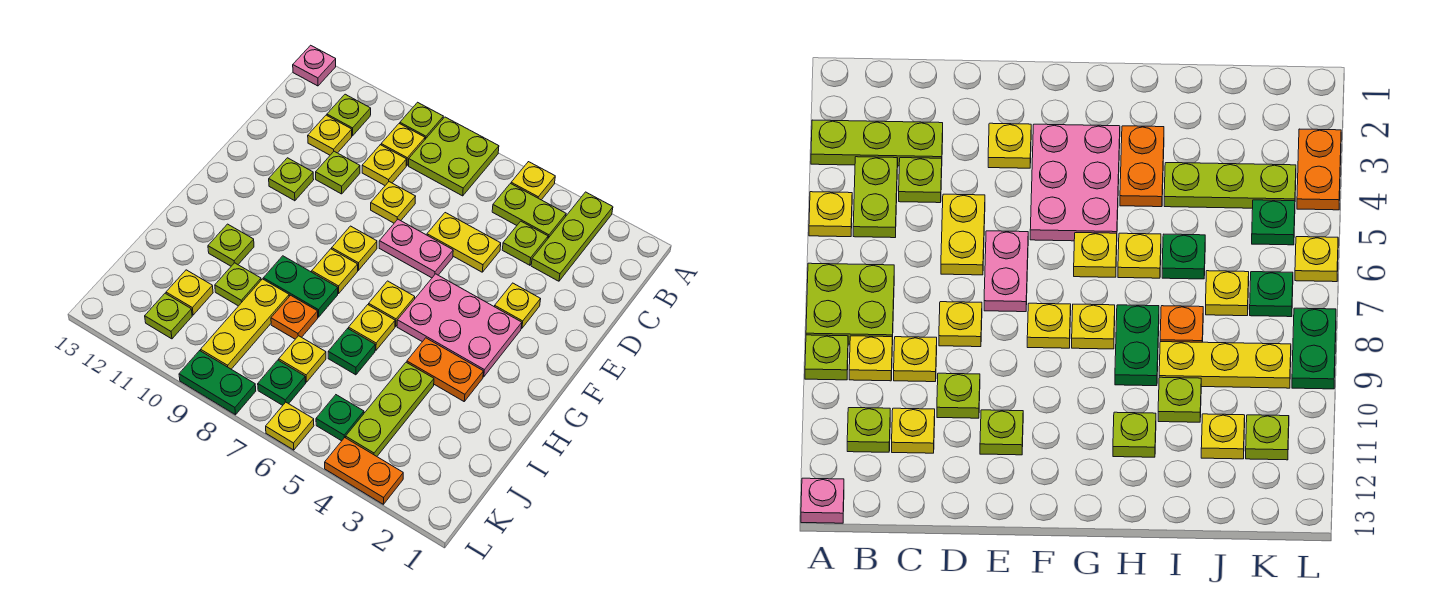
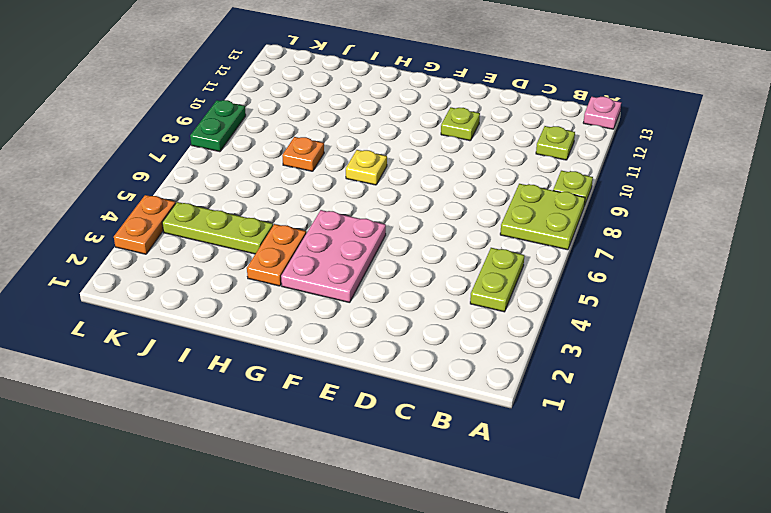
none -> lime plate A3:C3 level 1
none -> yellow plate A5 level 1
none -> yellow plate B9 level 1
none -> lime plate C4 level 1

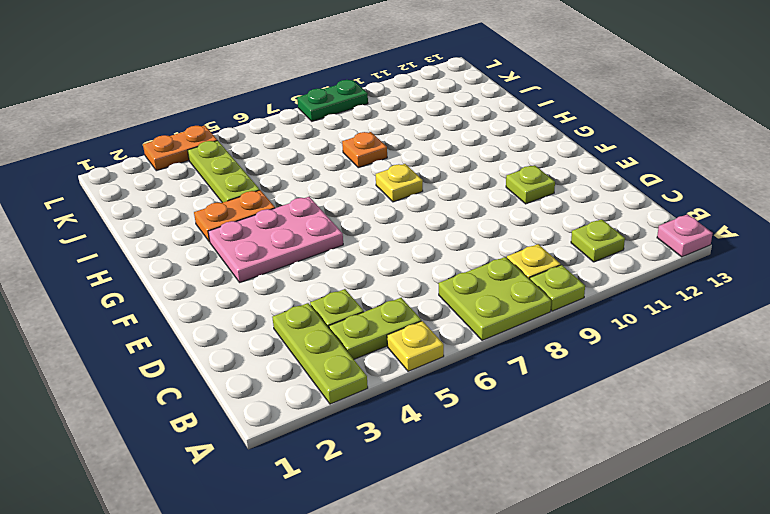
none -> yellow plate C9 level 1
none -> yellow plate C11 level 1
none -> yellow plate D5:D6 level 1
none -> yellow plate D8 level 1

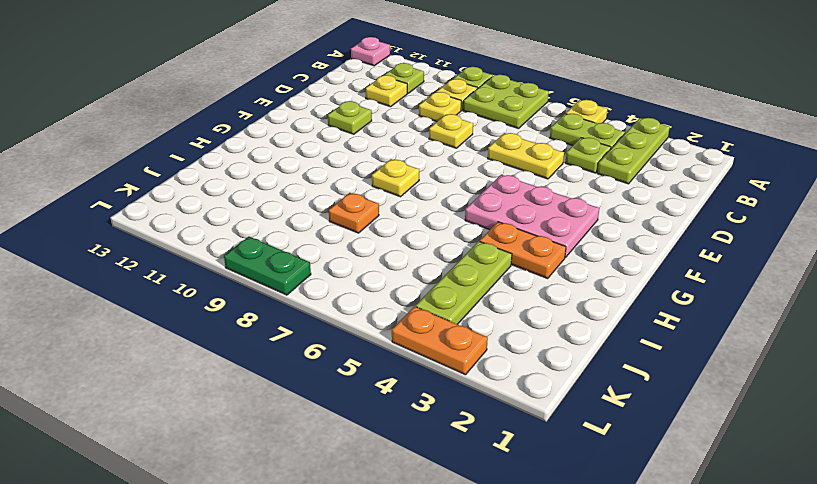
none -> lime plate D10 level 1
none -> yellow plate E3 level 1
none -> pink plate E6:E7 level 1
none -> yellow plate F8 level 1

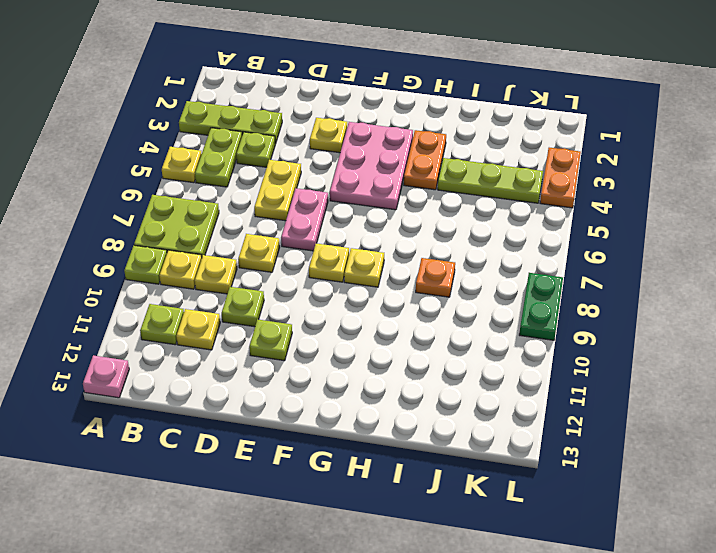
none -> yellow plate G6 level 1
none -> yellow plate H6 level 1
none -> green plate H8:H9 level 1
none -> lime plate H11 level 1

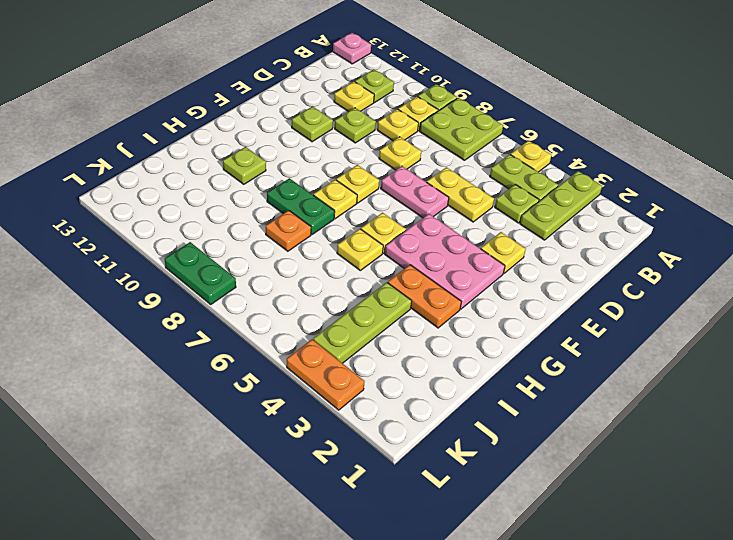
none -> green plate I6 level 1
none -> yellow plate I9:K9 level 1
none -> lime plate I10 level 1
none -> yellow plate J7 level 1

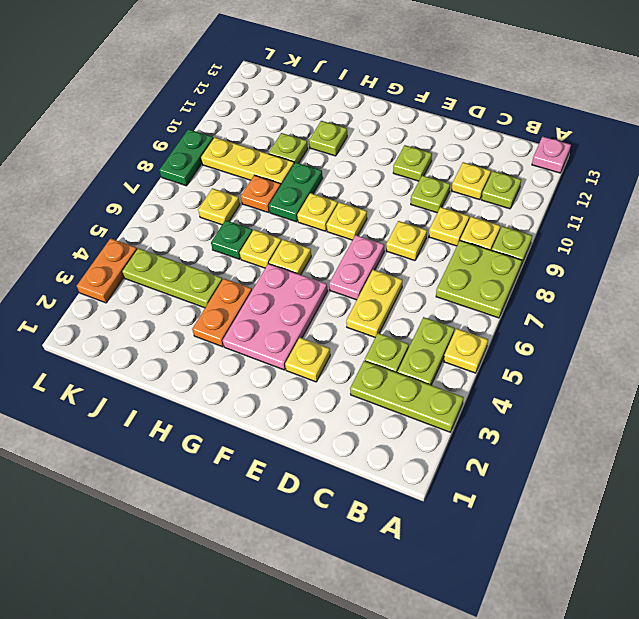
none -> yellow plate J11 level 1
none -> green plate K5 level 1
none -> green plate K7 level 1
none -> lime plate K11 level 1

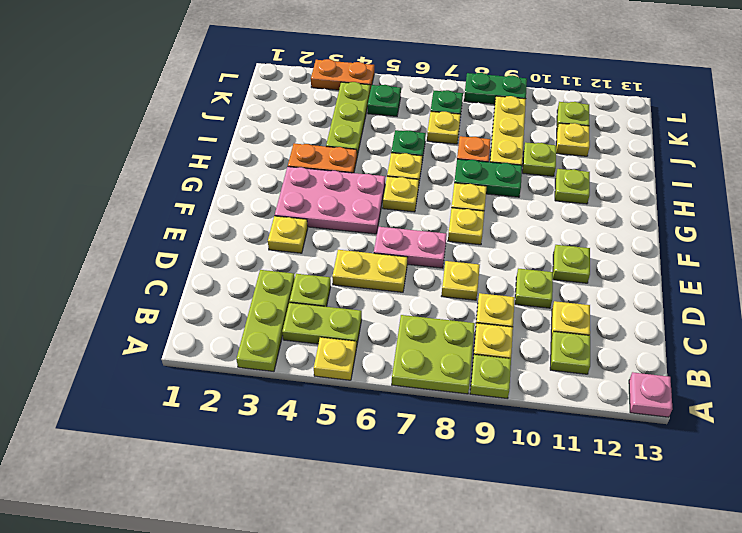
none -> yellow plate L6 level 1

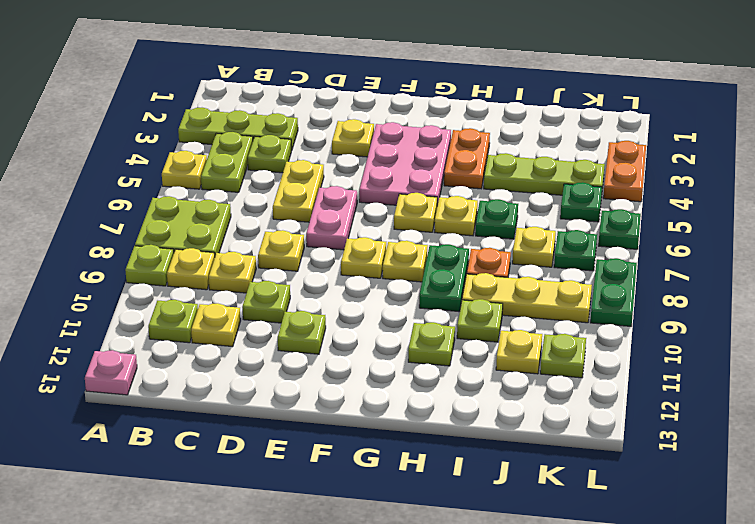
green plate L6 level 1 -> yellow plate L6 level 1

